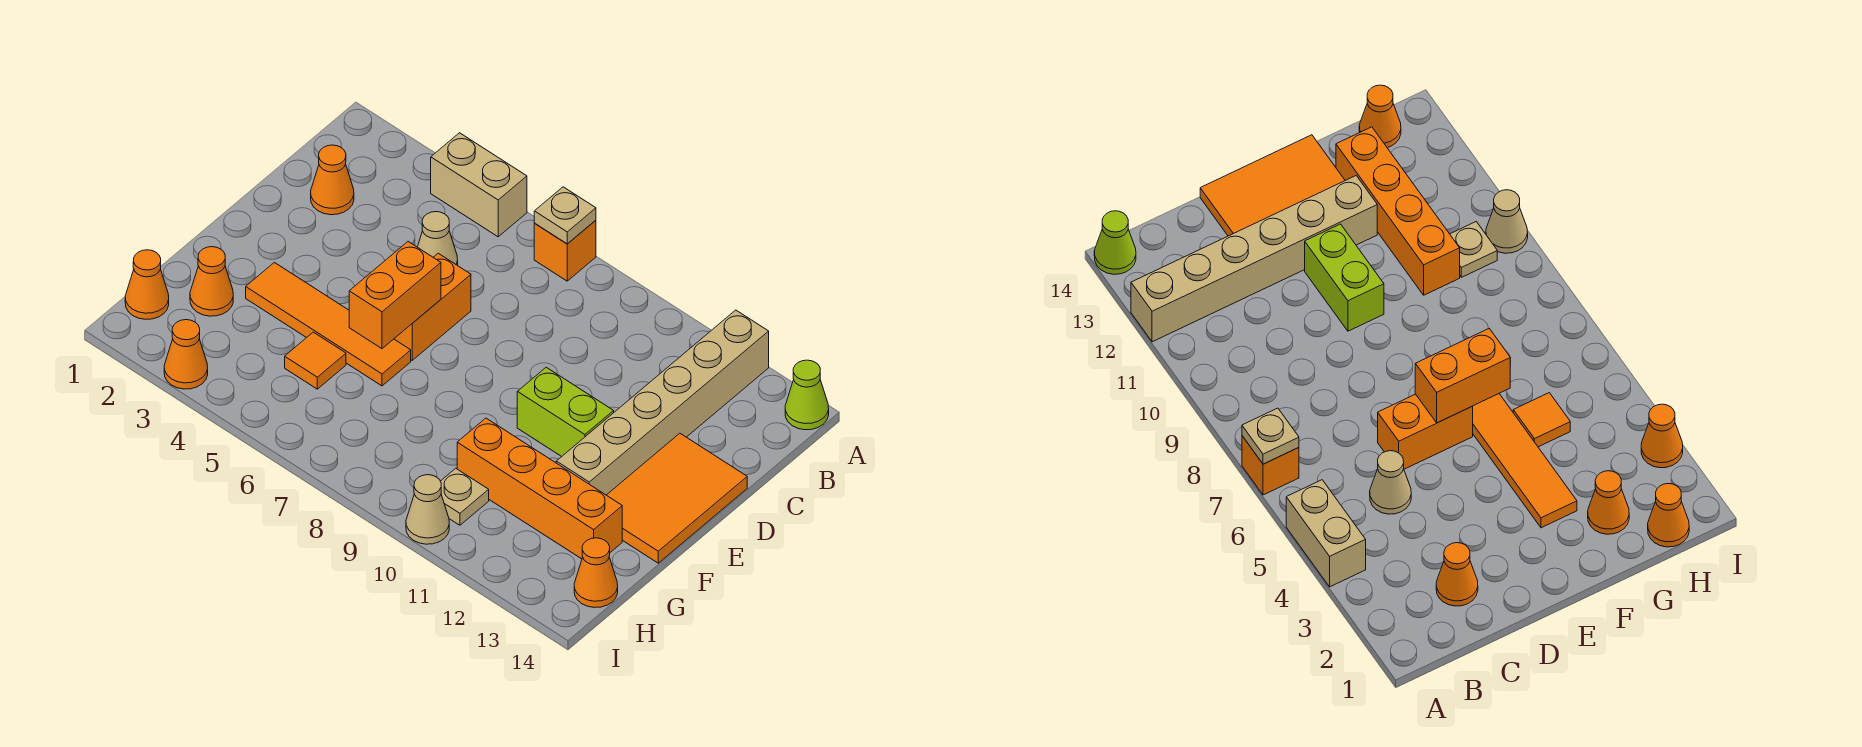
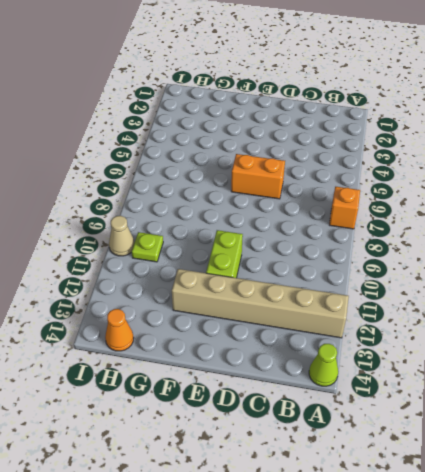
lime plate H10 level 1 -> tan plate H10 level 1
none -> tan brick A4:A5 level 1
none -> orange cone C2 level 1
none -> tan cone C5 level 1

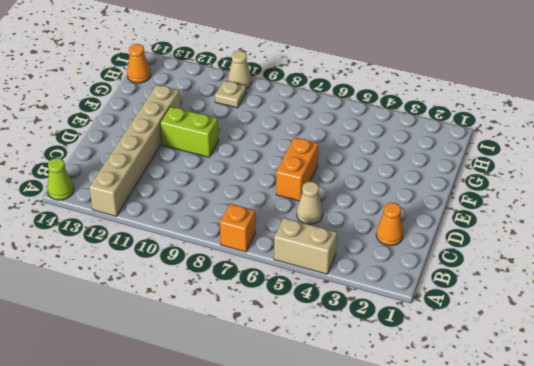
none -> orange tile D13:F14 level 1
none -> orange tile F3:F6 level 1
none -> orange cone G2 level 1

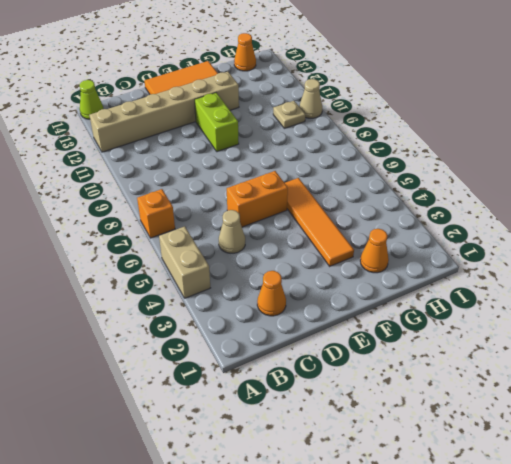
none -> orange tile G5 level 1
none -> orange brick G10:G13 level 1
none -> orange cone H1 level 1

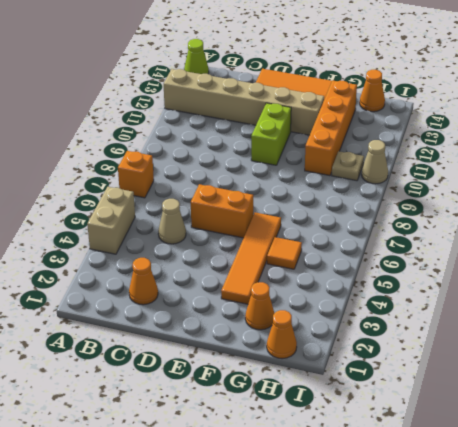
none -> orange cone I3 level 1
none -> tan plate A7 level 2
none -> orange brick E6:F6 level 2

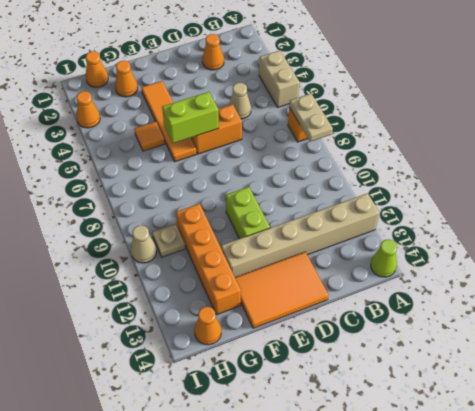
tan plate A7:A8 level 2 -> tan plate A7 level 2
lime brick E6:F6 level 2 -> orange brick E6:F6 level 2

